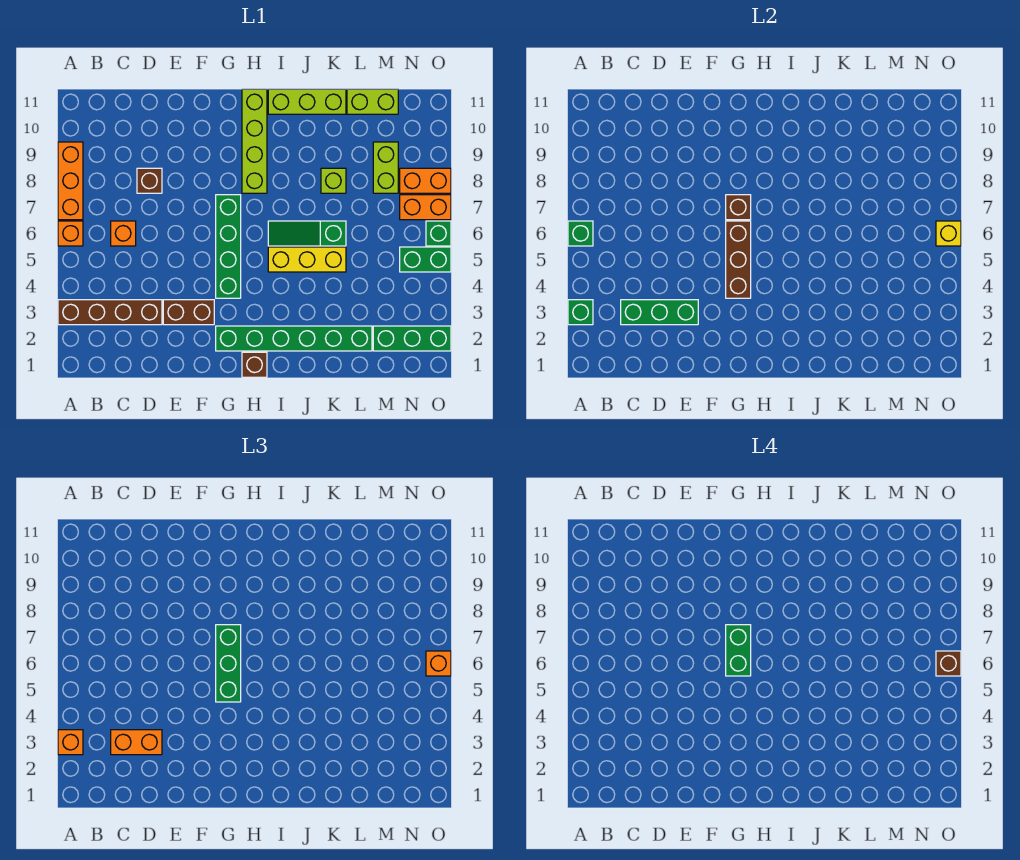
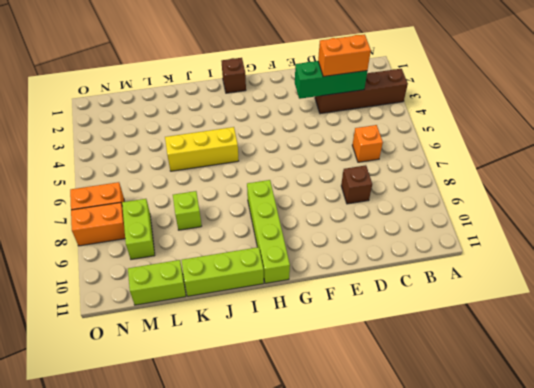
none -> orange brick A6 level 1
none -> orange brick A7:A9 level 1
none -> brown brick E3:F3 level 1
none -> green brick G2:L2 level 1

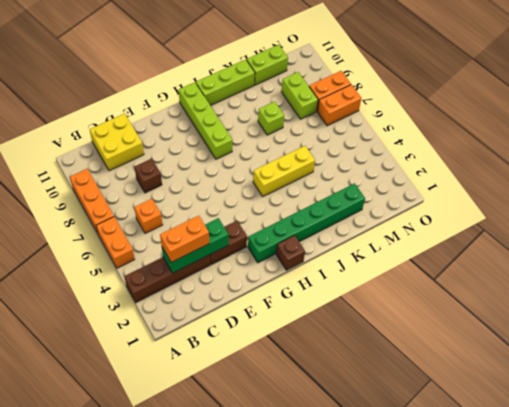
orange brick A5:A6 level 1 -> orange brick A6 level 1
yellow brick C10:D11 level 1 -> none
none -> green brick G4:G7 level 1
none -> green slope I6:K6 level 1 top K
none -> green brick M2:O2 level 1
none -> green brick N5:O5 level 1

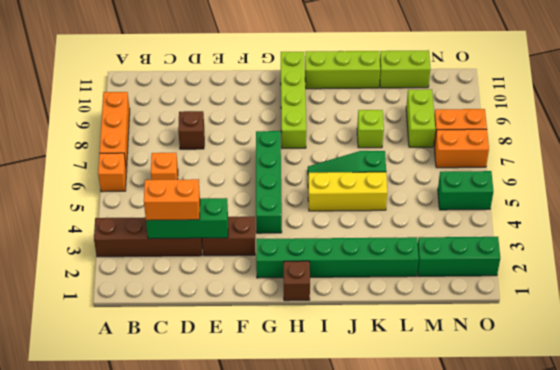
none -> green brick O6 level 1
none -> green brick A3 level 2
none -> green brick A6 level 2
none -> brown brick G4:G6 level 2

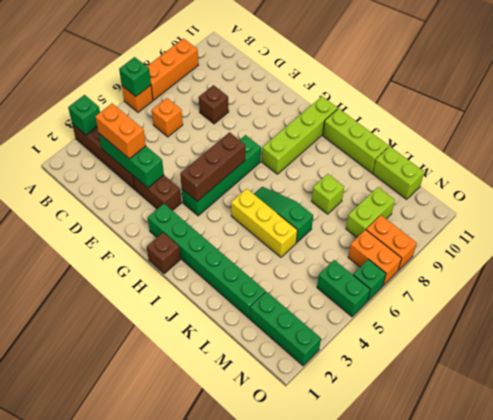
none -> brown brick G7 level 2
none -> yellow brick O6 level 2
none -> orange brick A3 level 3
none -> green brick G5:G7 level 3

